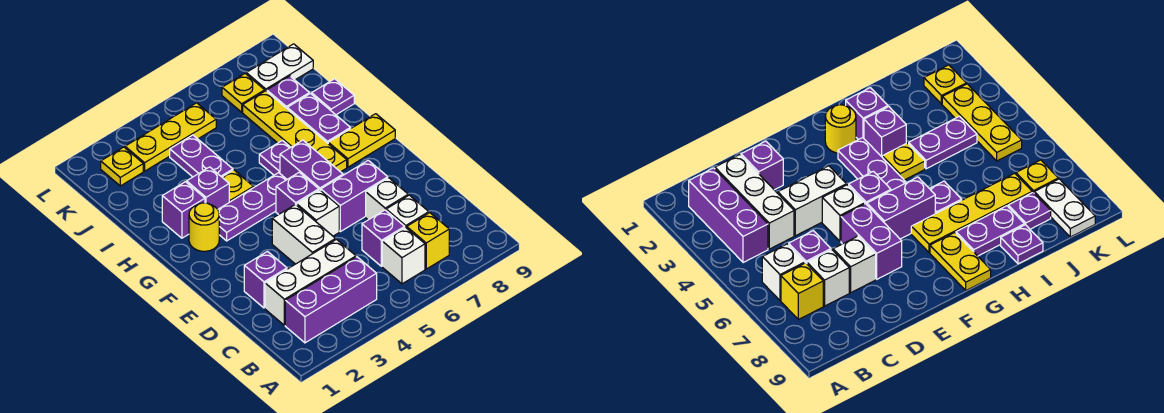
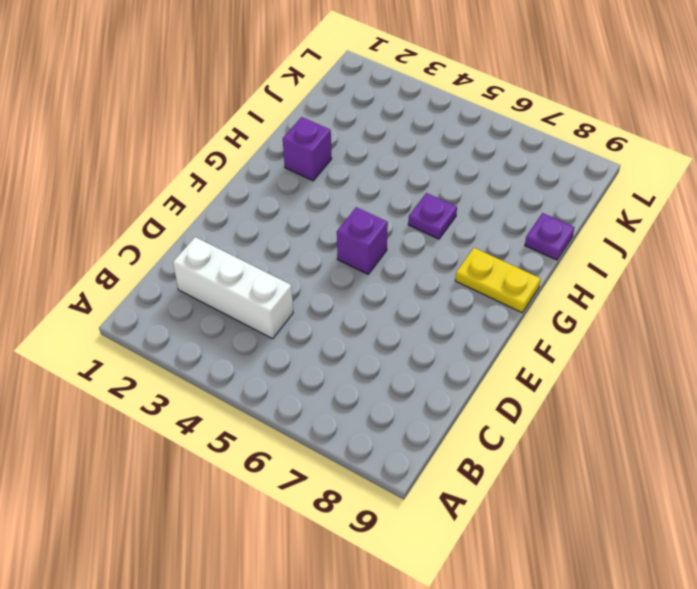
none -> purple brick B2:B4 level 1
none -> white brick B6 level 1
none -> yellow brick B7 level 1

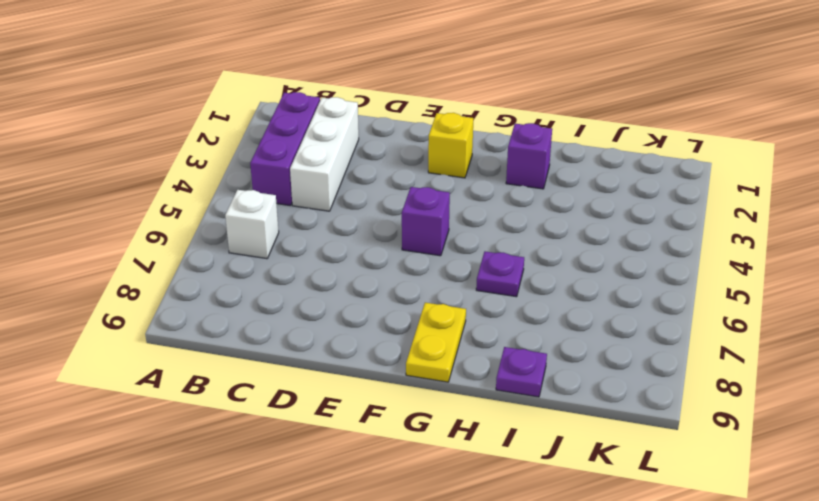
yellow brick F2 level 1 -> yellow brick B7 level 1
none -> purple brick C6 level 1
none -> white brick C7 level 1
none -> purple brick D2 level 1

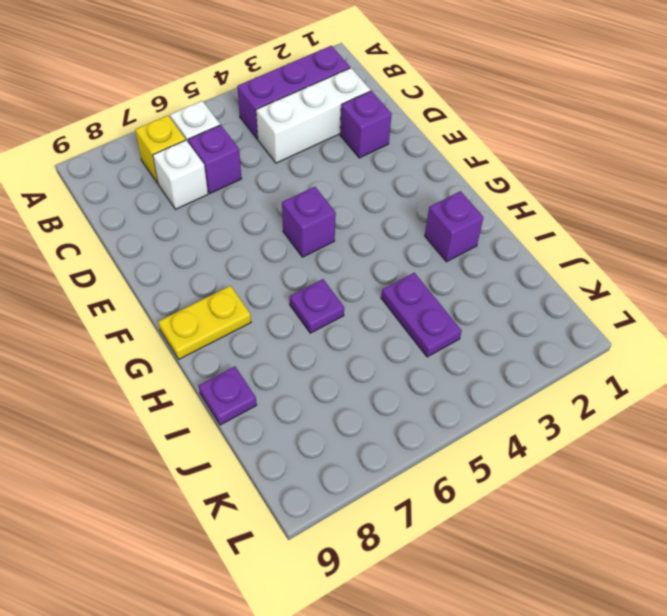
none -> white brick D4:E4 level 1
none -> white brick D7 level 1
none -> white brick E5 level 1

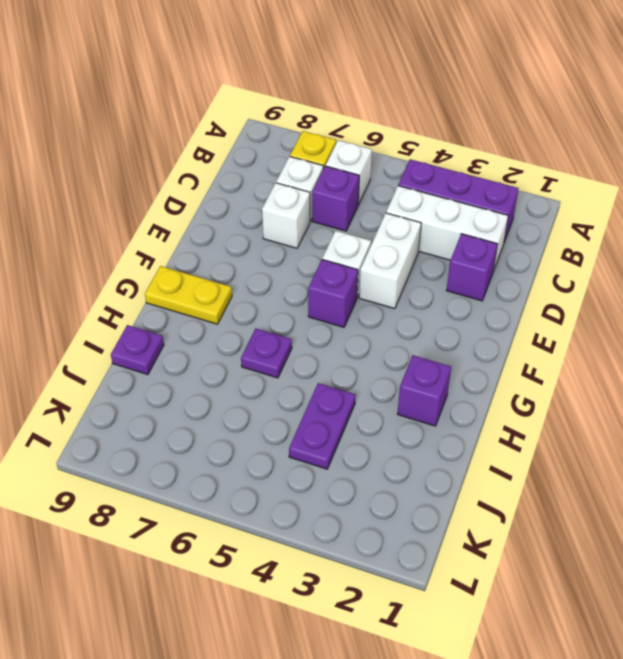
none -> purple brick E6:E7 level 1
none -> purple brick F6:G6 level 1
none -> yellow round brick G2 level 1

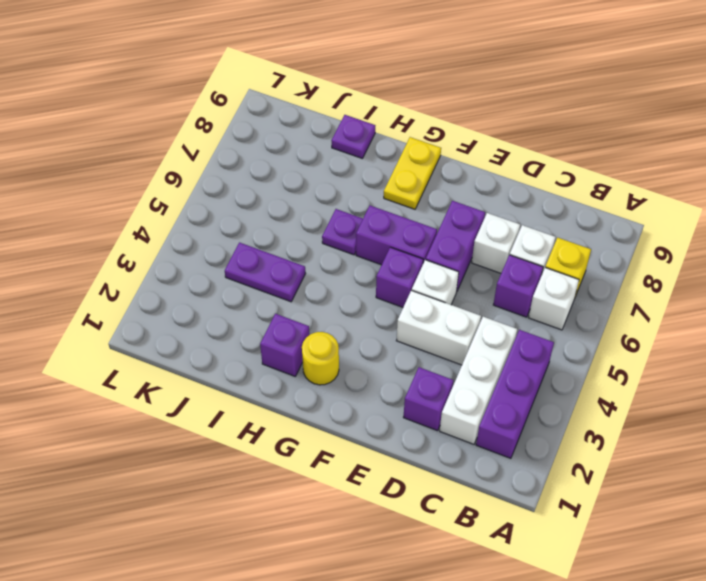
none -> purple plate G3:G5 level 1
none -> yellow plate G7:J7 level 1
none -> purple brick H3 level 1

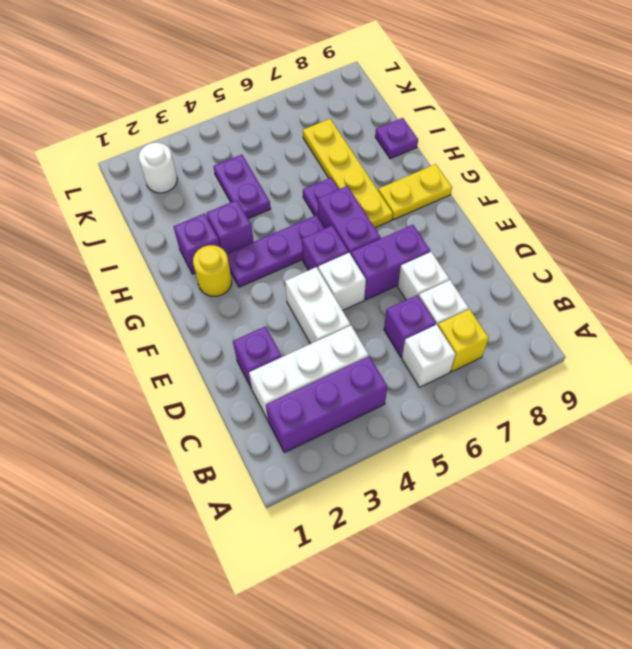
white round brick K2 level 1 -> yellow plate K2 level 1
none -> yellow plate H4 level 1
none -> purple plate H8:I8 level 1
none -> purple plate J8 level 1

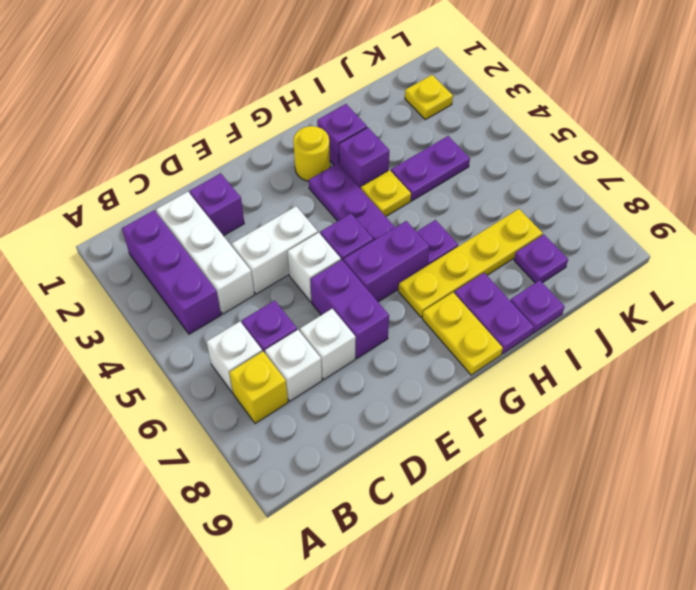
purple plate H8:H9 level 1 -> purple plate H8:I8 level 1
none -> yellow plate K3:K5 level 1
none -> yellow plate K7 level 1
none -> white plate K8:K9 level 1

